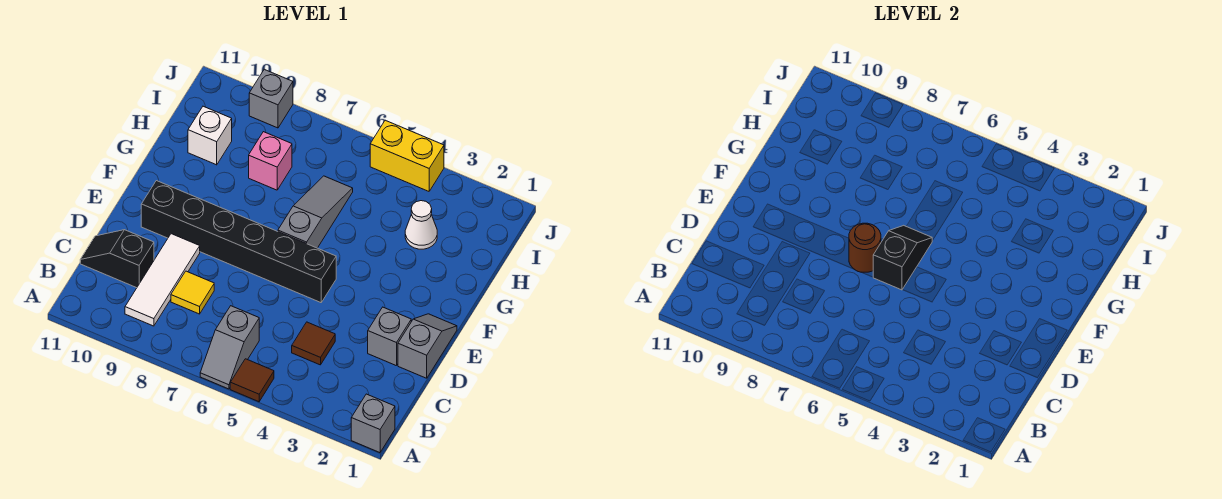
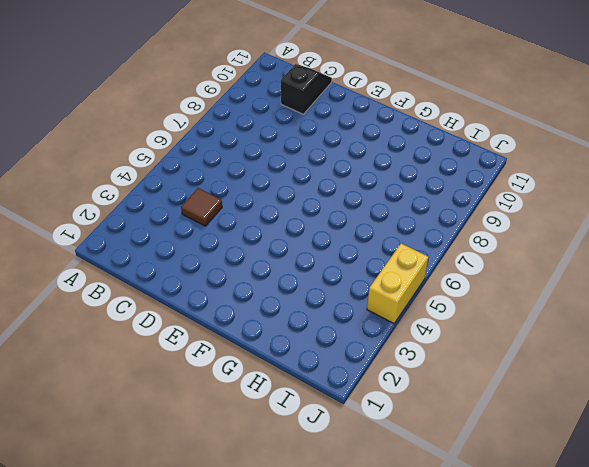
none -> grey brick A1 level 1
none -> brown tile A5 level 1
none -> grey slope A6:B6 level 1 top B

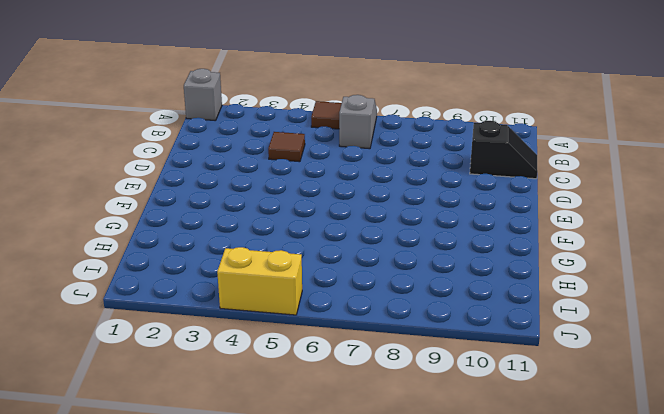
none -> white tile B9:D9 level 1
none -> yellow tile C8 level 1
none -> grey slope D1:E1 level 1 top D

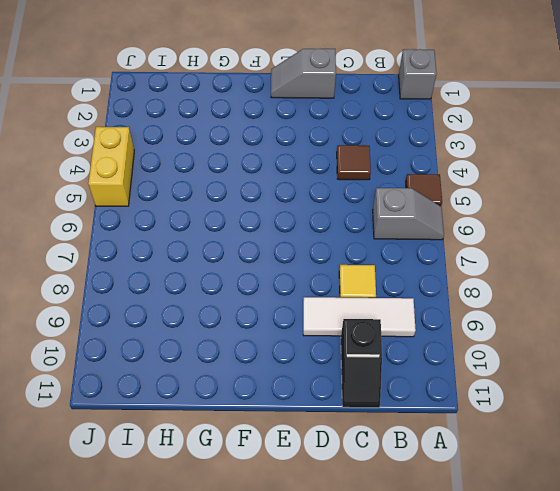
none -> grey brick D2 level 1
none -> black brick E5:E10 level 1
none -> grey slope F6:H6 level 1 top F

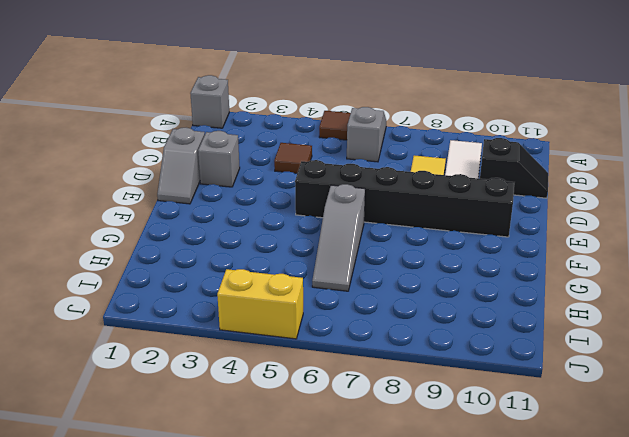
none -> white cone H3 level 1
none -> pink brick H8 level 1
none -> white brick H10 level 1

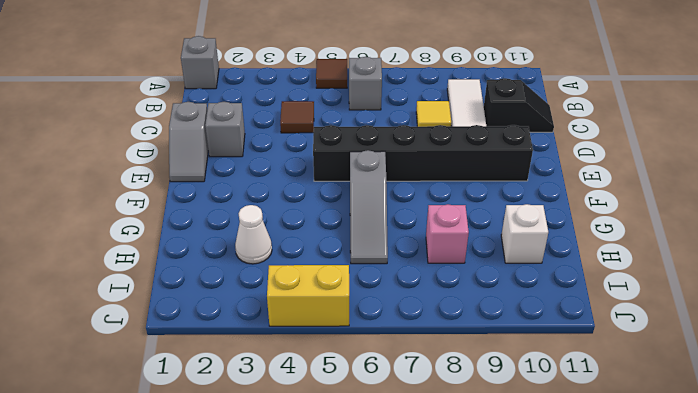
none -> grey brick J9 level 1
none -> black slope E6:F6 level 2 top E
none -> brown round brick E7 level 2

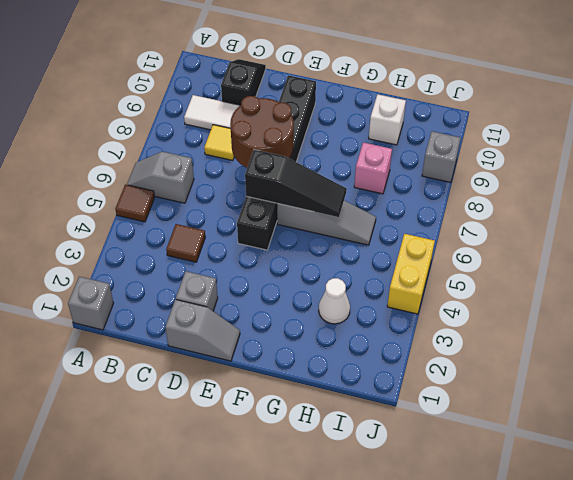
brown round brick D7:E8 level 2 -> brown round brick E7 level 2
black slope E6:G6 level 2 top E -> black slope E6:F6 level 2 top E

